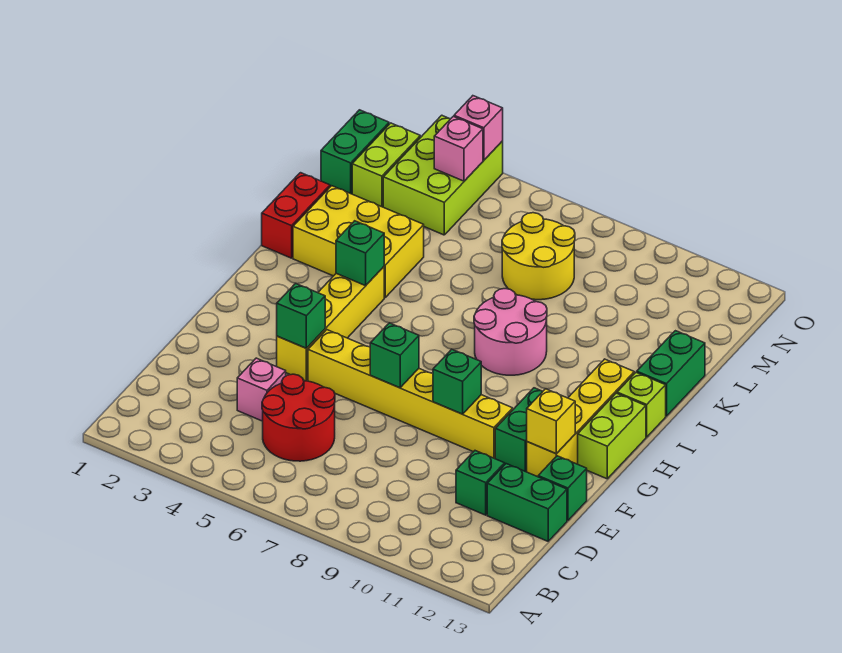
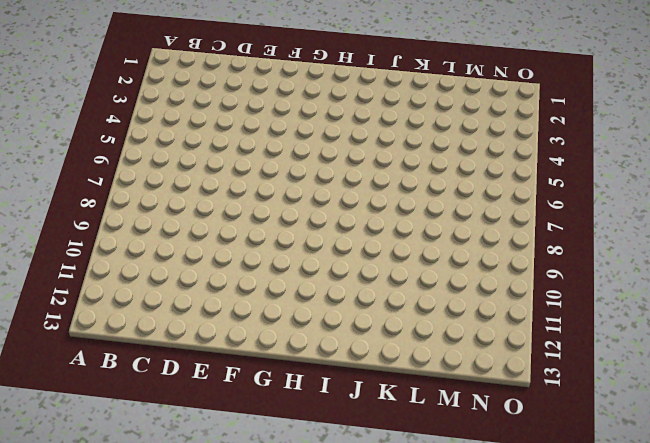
none -> red round brick C5:D6 level 1
none -> pink brick D4 level 1
none -> green brick D11 level 1

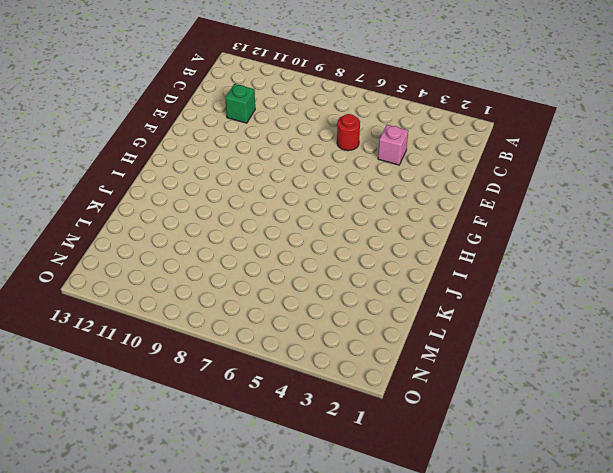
red round brick D6 level 1 -> red round brick C5:D6 level 1
none -> green brick D12:D13 level 1
none -> green brick E13 level 1
none -> yellow brick F4:I4 level 1

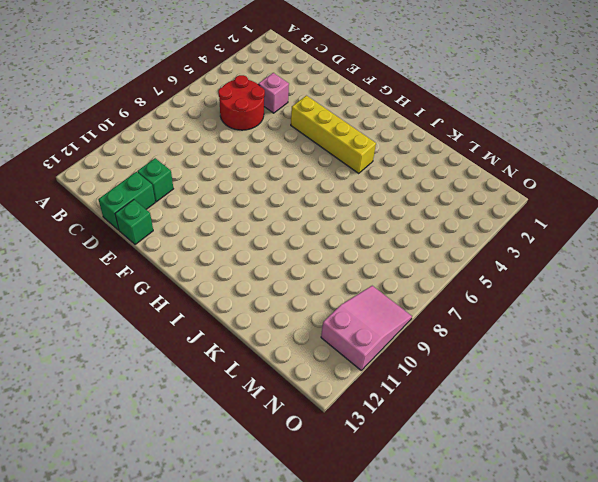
pink slope N9:O11 level 1 top 11 -> none
none -> yellow brick F5:F10 level 1
none -> green brick F11:G11 level 1
none -> yellow brick F12:I12 level 1

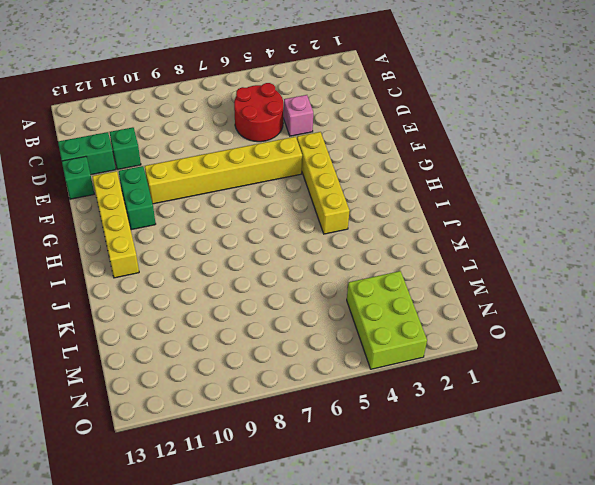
none -> lime brick G13:H13 level 1
none -> pink round brick I8:J9 level 1
none -> lime brick I13 level 1

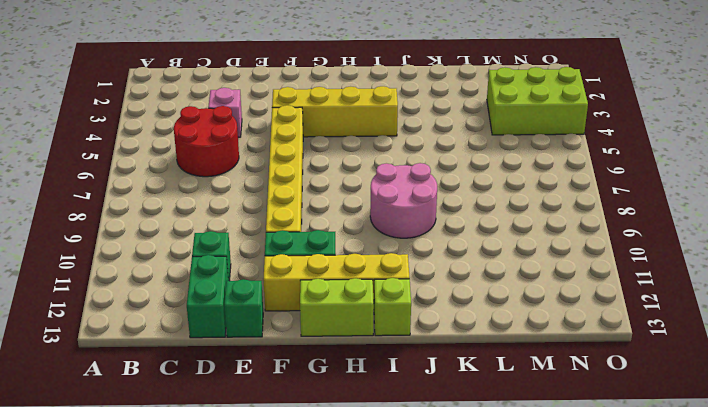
none -> red brick J1:K1 level 1
none -> yellow brick J2:K4 level 1
none -> green brick J13:K13 level 1

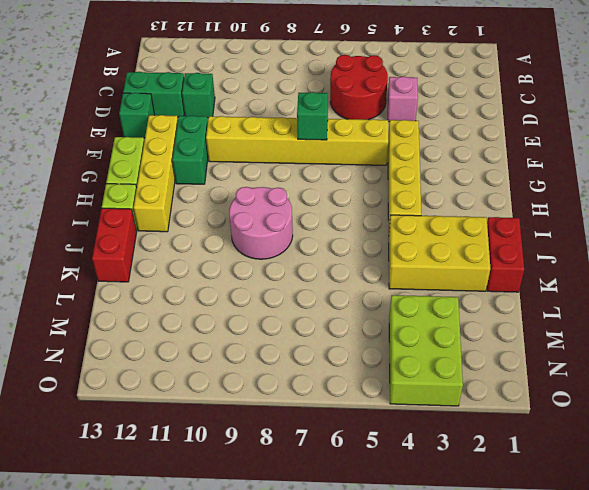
red brick J13:K13 level 1 -> green brick J13:K13 level 1
none -> yellow round brick L7:M8 level 1
none -> green brick M1:N1 level 1
none -> lime brick M2:N2 level 1

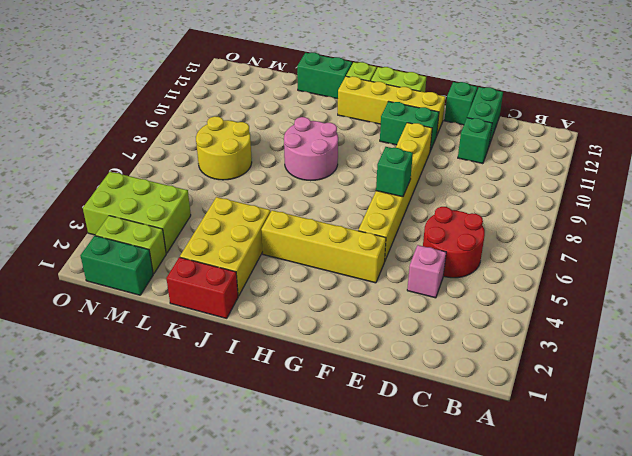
none -> green brick F4 level 2
none -> green brick F9 level 2
none -> yellow brick F12 level 2

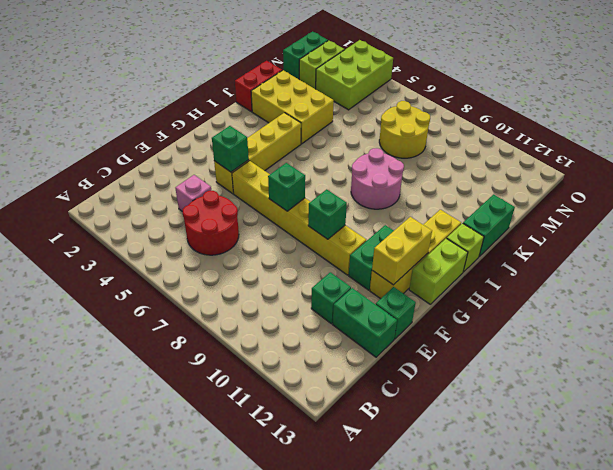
yellow brick F12:G12 level 2 -> yellow brick F12 level 2
none -> green brick I4 level 2
none -> pink brick N4 level 2
none -> pink brick O4 level 2

